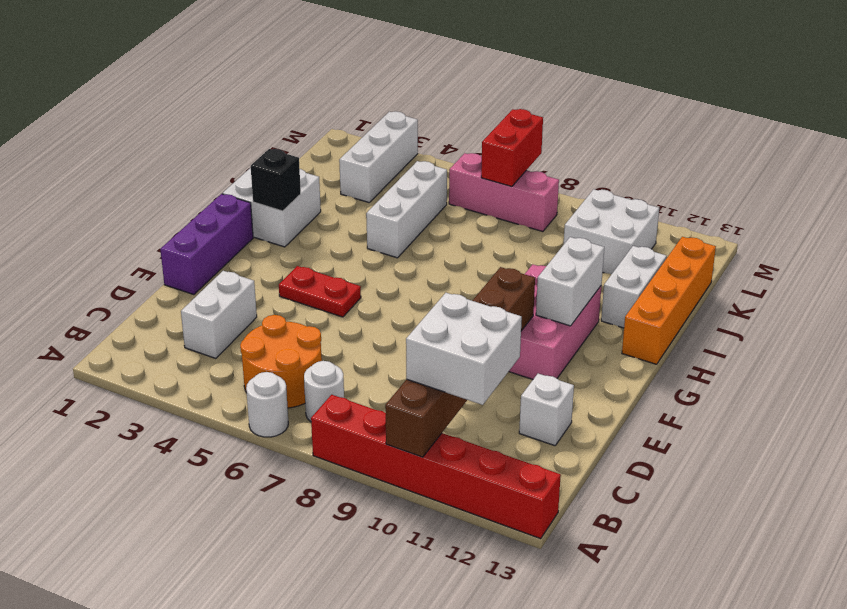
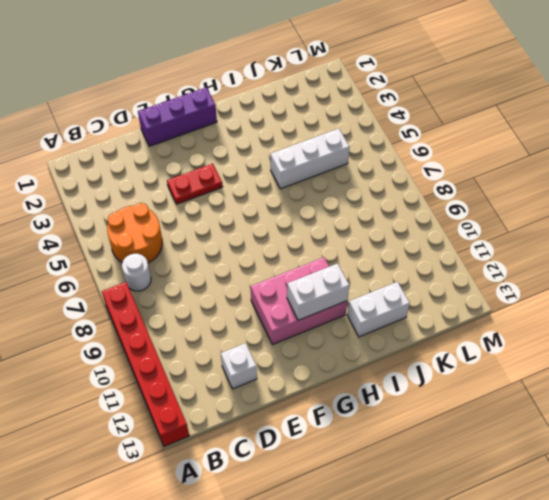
red plate E4:F4 level 1 -> red plate F4:F5 level 1
none -> white round brick A6 level 1
none -> white brick C3:D3 level 1
none -> white brick H1:I2 level 1

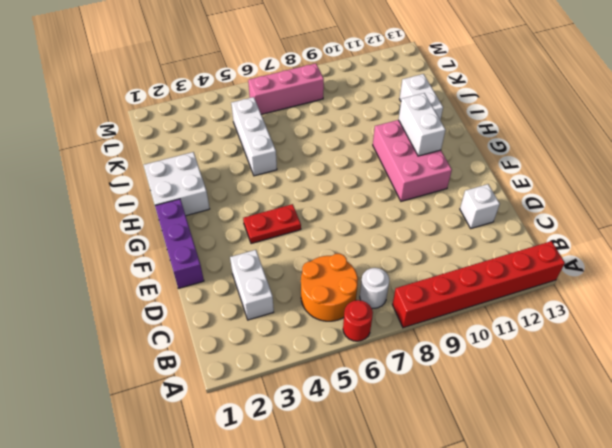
red round brick A6 level 1 -> white round brick A6 level 1
none -> orange brick H13:K13 level 1
none -> white brick K3:M3 level 1
none -> white brick K10:L11 level 1

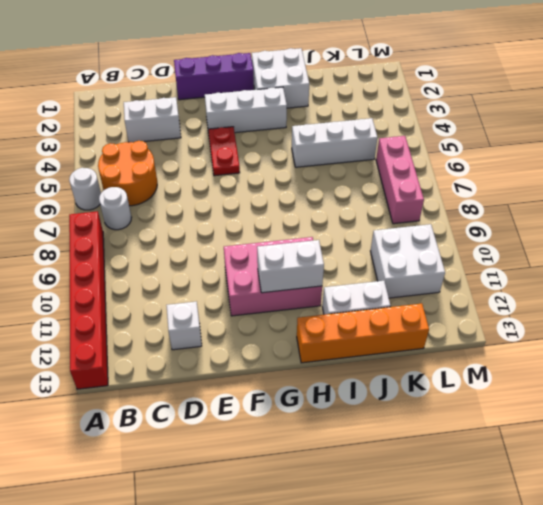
white brick F3:H3 level 1 -> white brick K3:M3 level 1
none -> brown brick A10:F10 level 2
none -> black brick H2 level 2
none -> red brick L7:M7 level 2

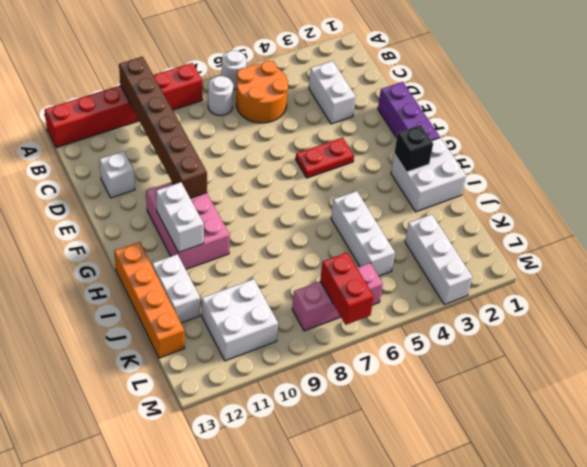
none -> white brick B10:C11 level 3

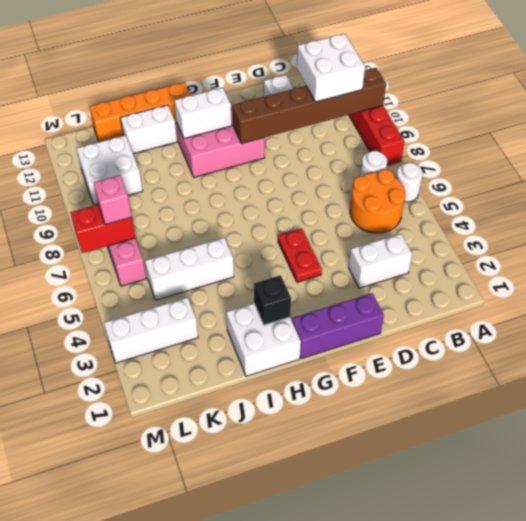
pink brick L7 level 3 -> none

